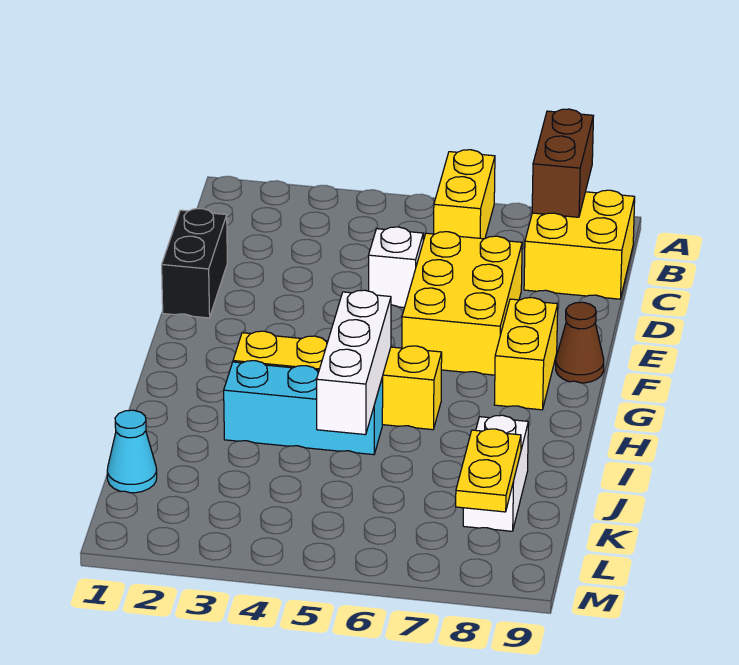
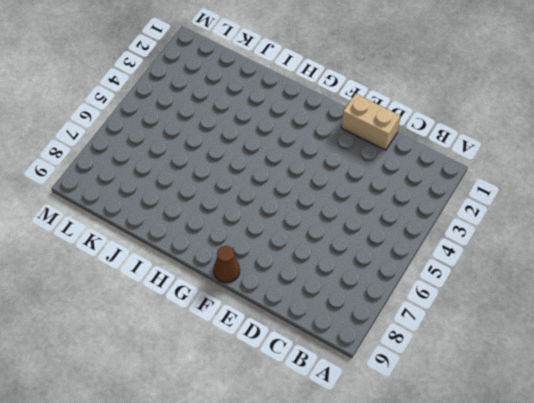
tan brick D1:E1 level 1 -> black brick D1:E1 level 1
none -> yellow brick A6:B6 level 1
none -> yellow brick B8:C9 level 1
none -> white brick D5 level 1

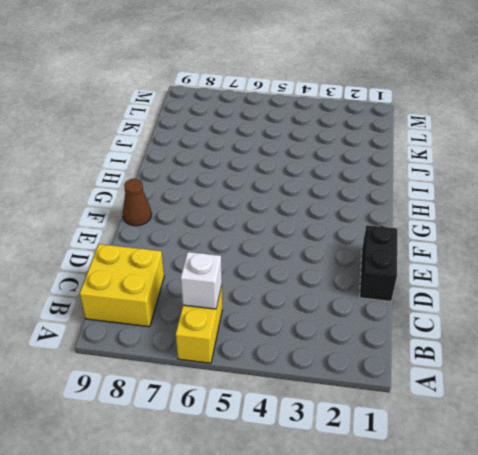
white brick B6 level 2 -> white brick D5 level 1
none -> yellow brick D6:F7 level 1
none -> yellow brick F8:G8 level 1
none -> yellow brick H3:H6 level 1

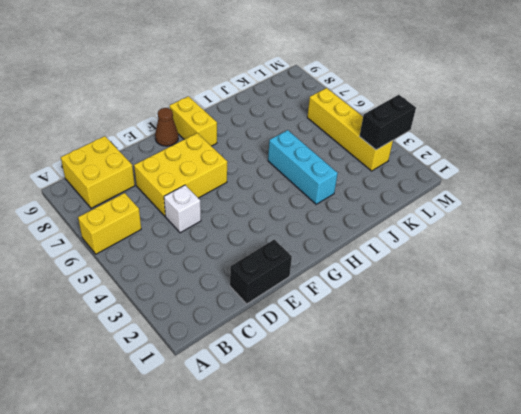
yellow brick G8:G9 level 1 -> yellow brick F8:G8 level 1
yellow brick L3:L6 level 1 -> yellow brick H3:H6 level 1
black brick L3:M3 level 2 -> none
none -> white brick J8:K8 level 1
none -> cyan cone K1 level 1
none -> brown brick A8:B8 level 2

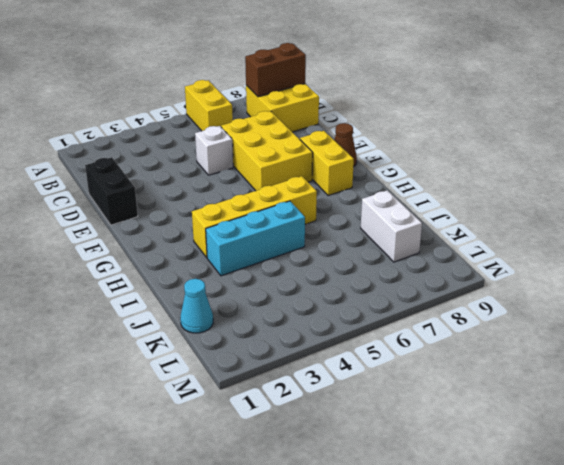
brown brick B8:B9 level 2 -> brown brick A8:B8 level 2
none -> white brick H5:J5 level 2
none -> yellow plate K8:L8 level 2

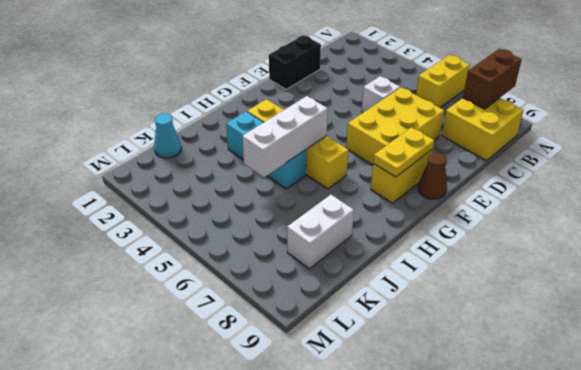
yellow plate F8:G8 level 2 -> yellow plate K8:L8 level 2

